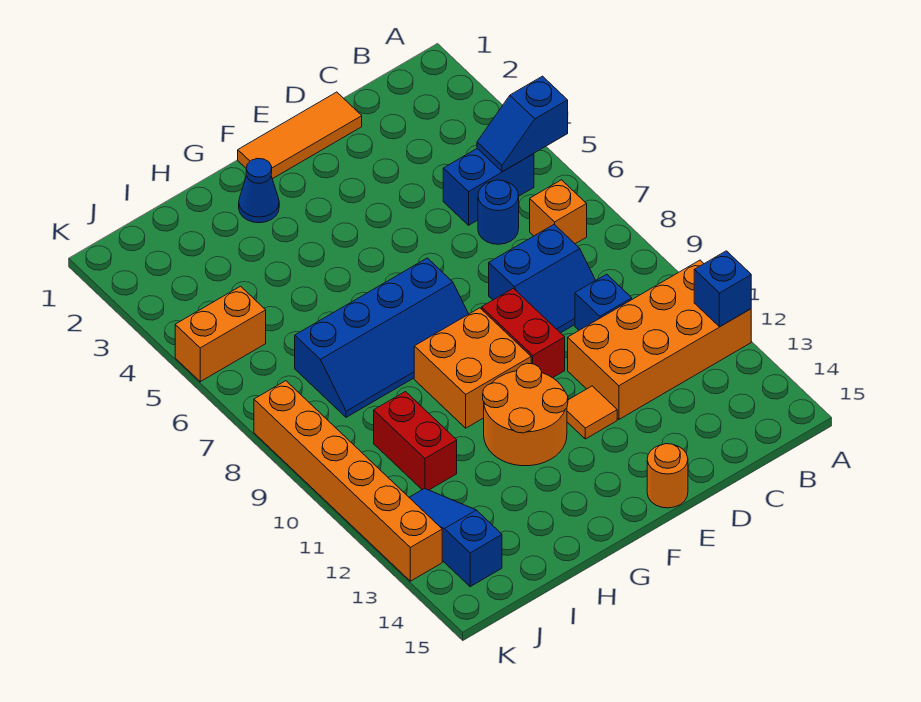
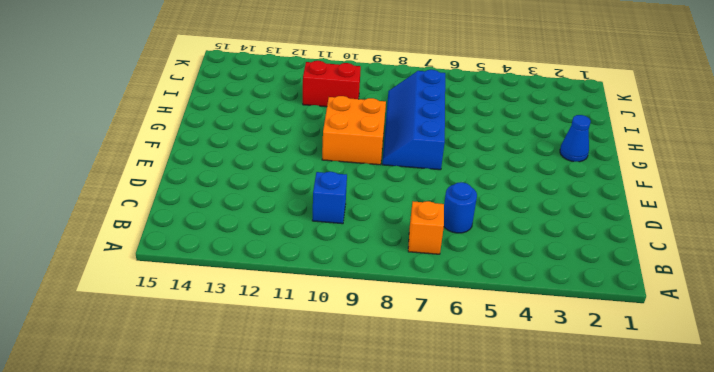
none -> orange brick A11:D12 level 1
none -> blue brick B5:C5 level 1
none -> blue slope C8:D9 level 1 top 8

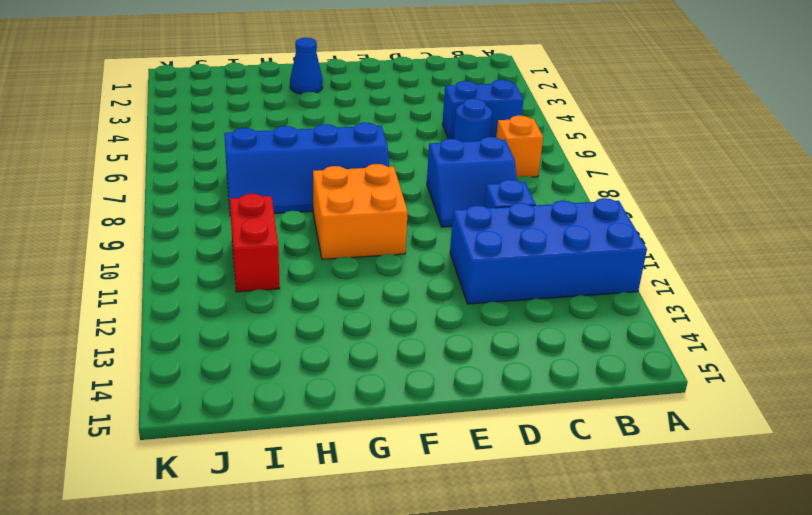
blue brick A11:D12 level 1 -> orange brick A11:D12 level 1
none -> orange tile D1:F1 level 1
none -> red brick E9:E10 level 1
none -> orange tile E12 level 1

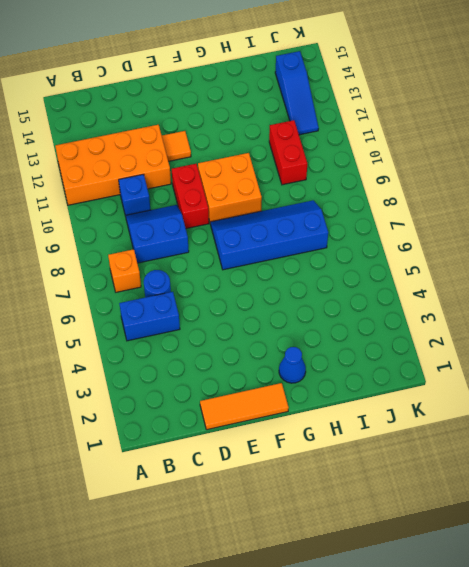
none -> orange round brick E15 level 1
none -> orange round brick F11:G12 level 1
none -> orange brick J5:K5 level 1

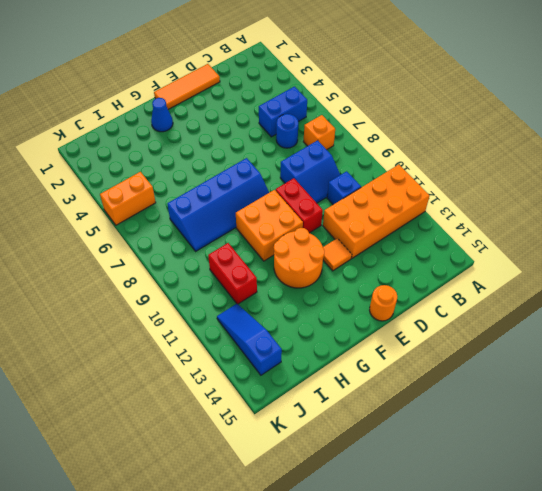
none -> orange brick K8:K13 level 1
none -> blue slope A5:B5 level 2 top A
none -> blue brick A12 level 2

